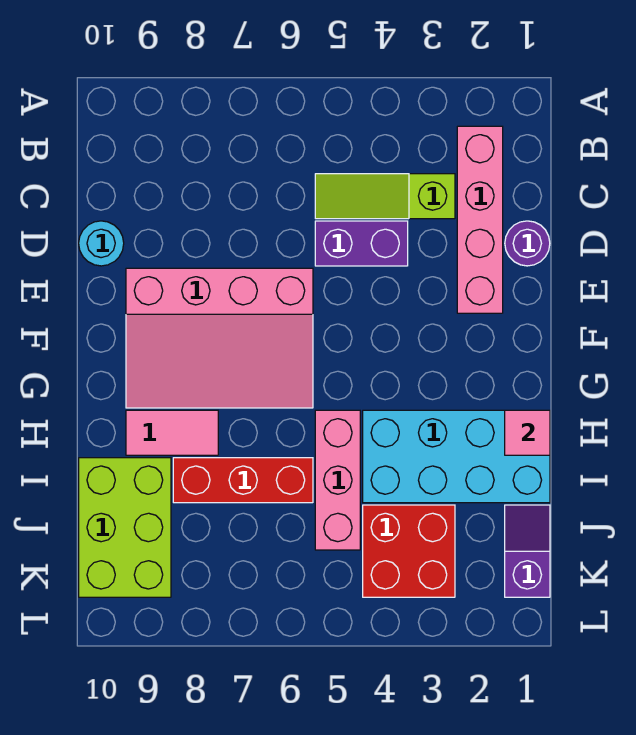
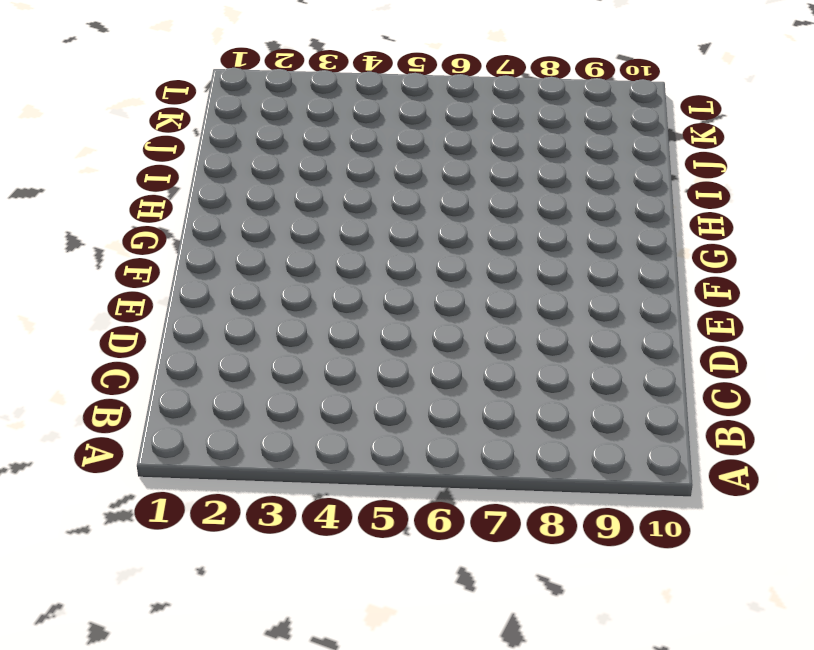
none -> pink brick B2:E2 level 1
none -> lime slope C3:C5 level 1 top 3
none -> purple round brick D1 level 1

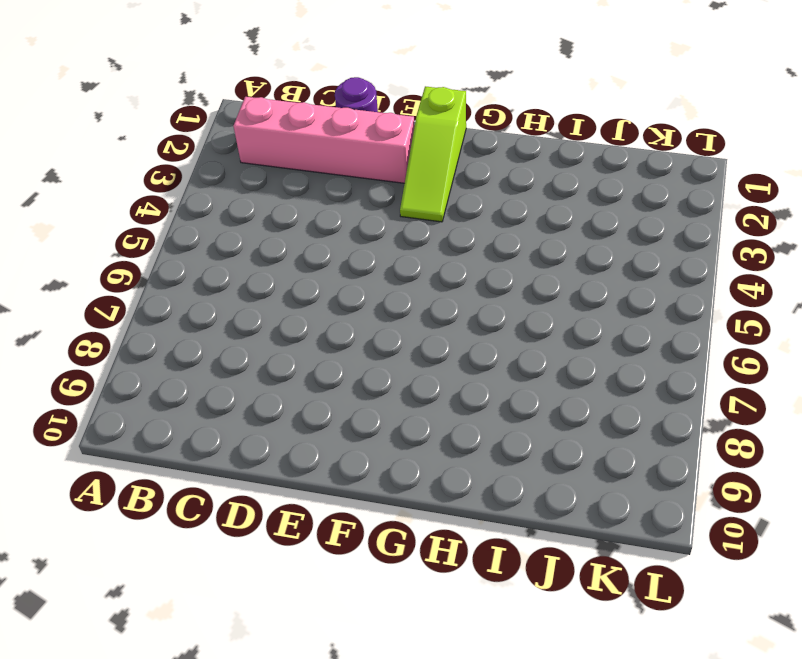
lime slope F1:F3 level 1 top 1 -> lime slope C3:C5 level 1 top 3
none -> purple brick D4:D5 level 1
none -> cyan round brick D10 level 1
none -> pink slope E6:G9 level 1 top E

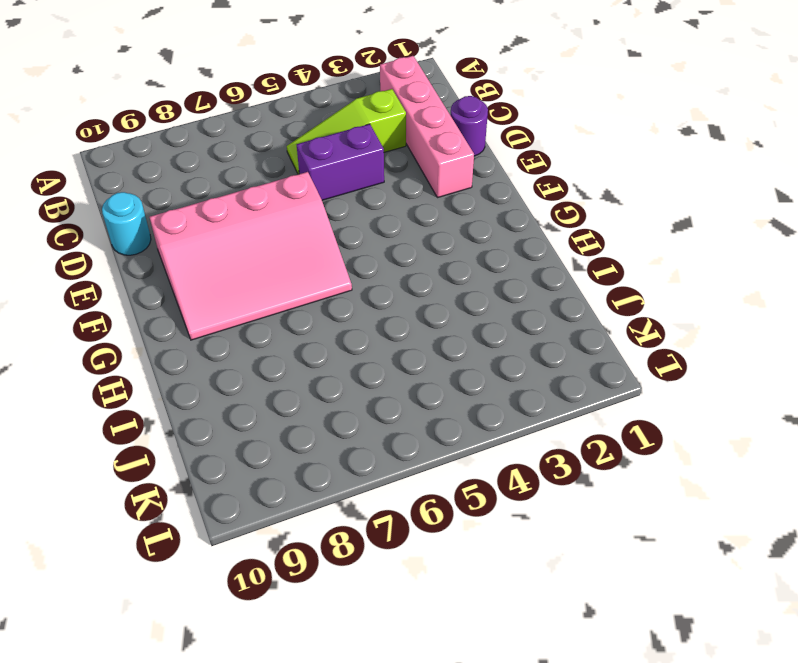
none -> cyan brick H1:I4 level 1
none -> pink brick H5:J5 level 1
none -> pink tile H8:H9 level 1

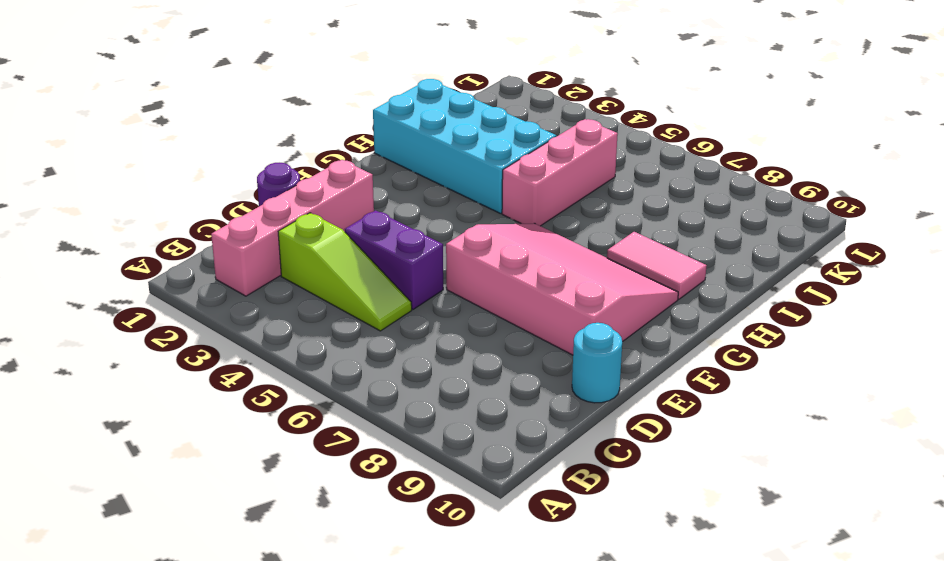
none -> red brick I6:I8 level 1
none -> lime brick I9:K10 level 1
none -> purple slope J1:K1 level 1 top K

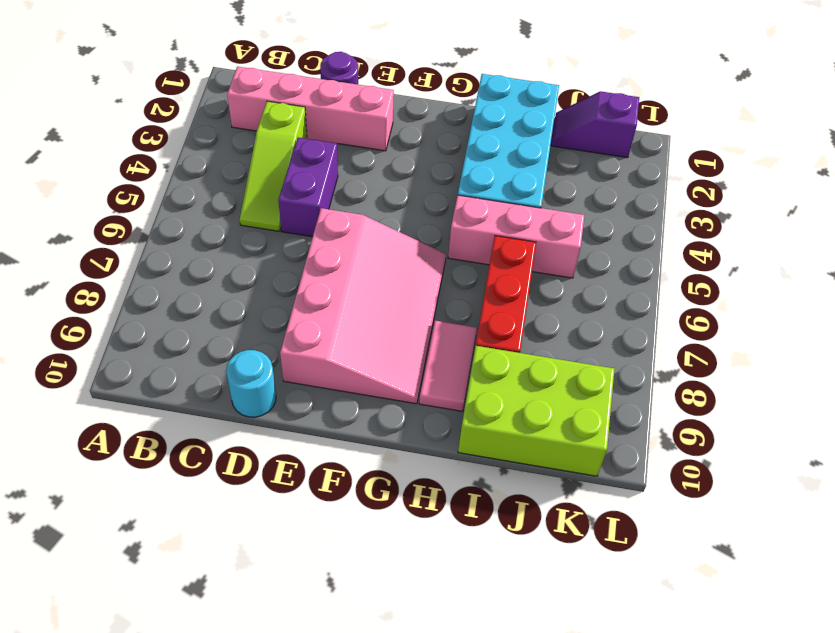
none -> red brick J3:K4 level 1
none -> pink tile H1 level 2

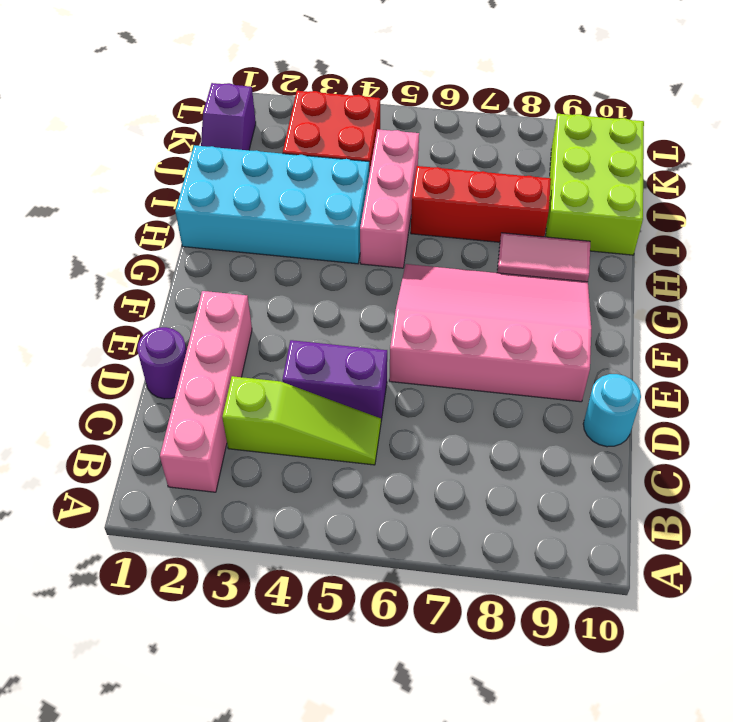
none -> pink tile H1 level 2

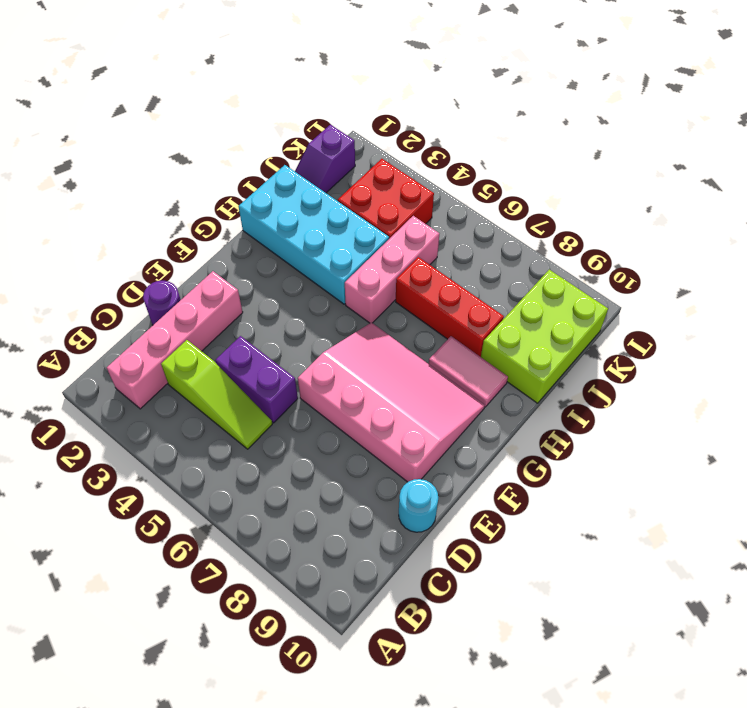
none -> pink tile H1 level 2

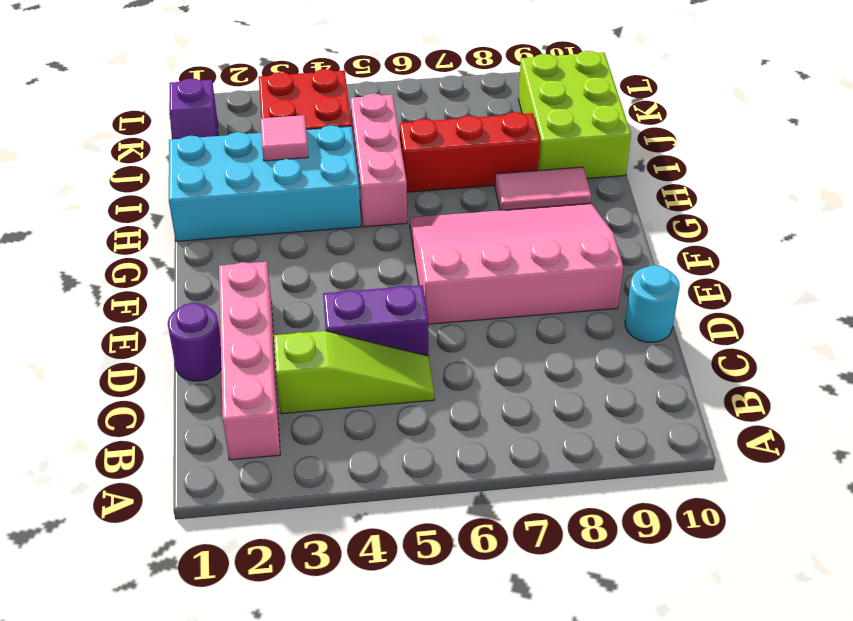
pink tile I3 level 2 -> pink tile H1 level 2

